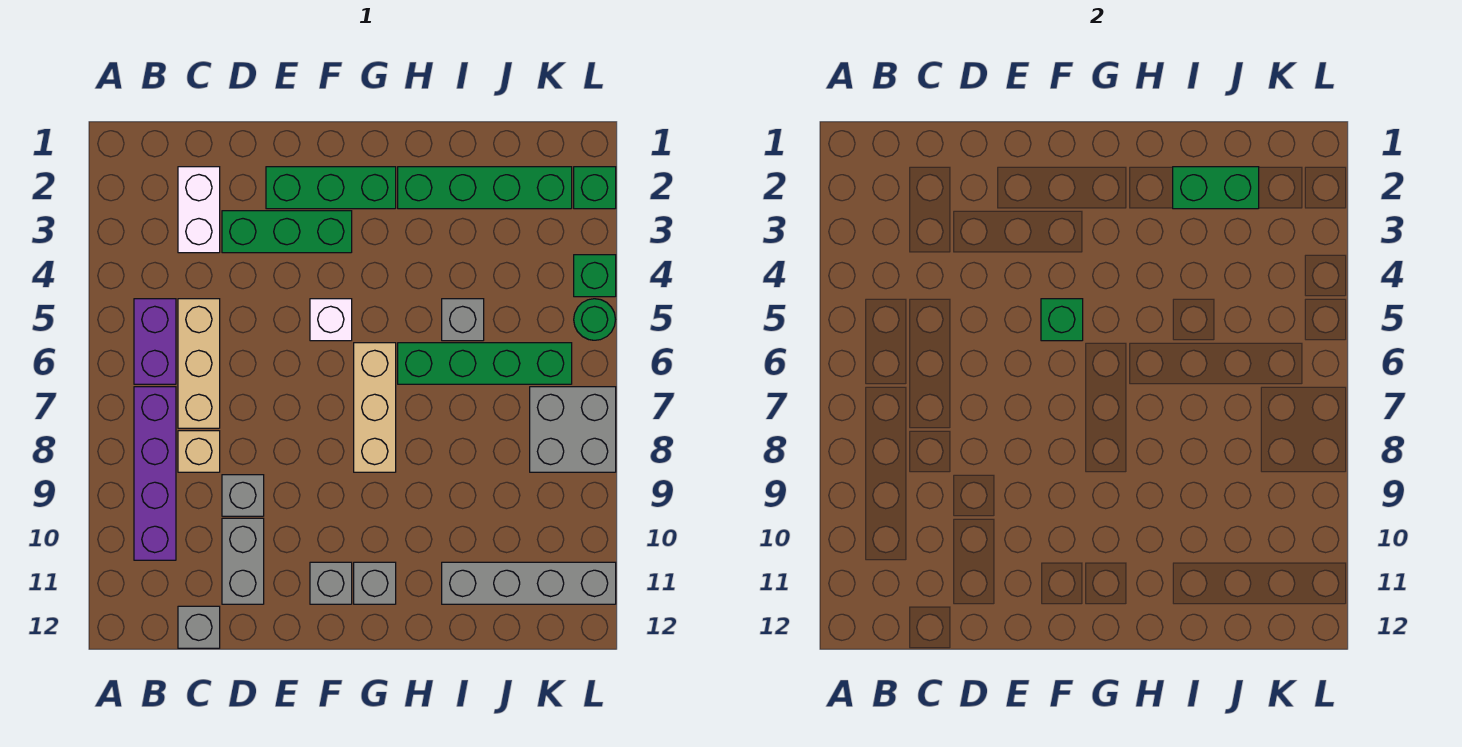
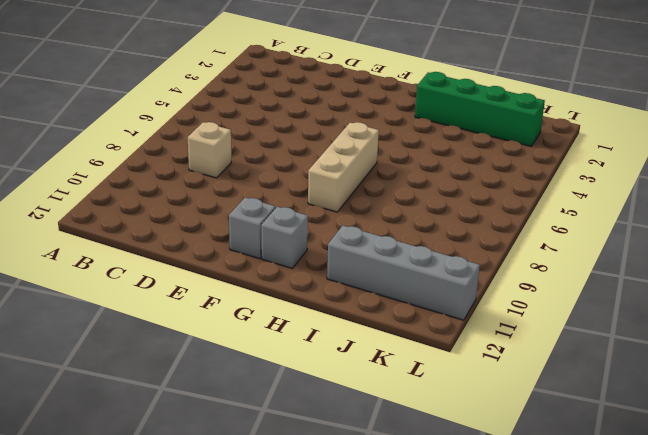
none -> purple brick B5:B6 level 1
none -> purple brick B7:B10 level 1
none -> white brick C2:C3 level 1

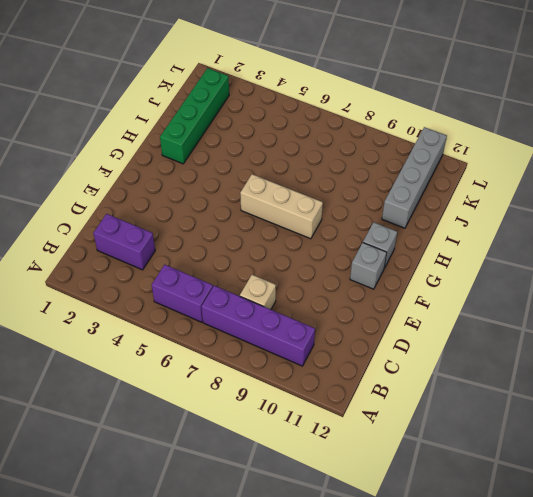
purple brick C2:C3 level 1 -> white brick C2:C3 level 1
none -> tan brick C5:C7 level 1
none -> grey brick C12 level 1
none -> green brick D3:F3 level 1

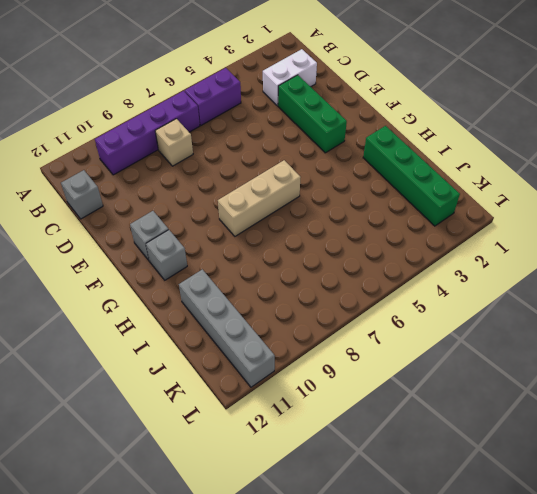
none -> tan brick C5:C7 level 1
none -> grey brick D9 level 1
none -> grey brick D10:D11 level 1

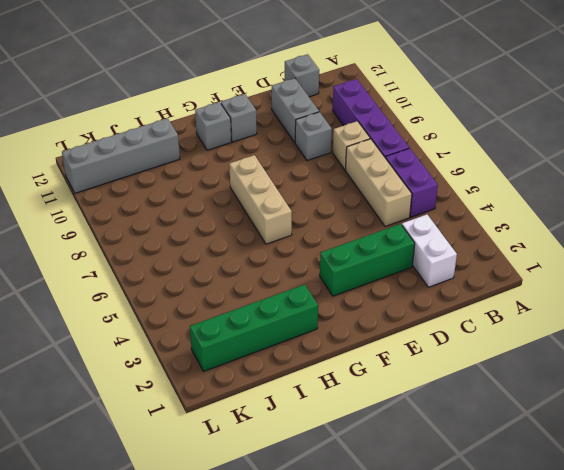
none -> green brick E2:G2 level 1
none -> white brick F5 level 1
none -> green brick H6:K6 level 1

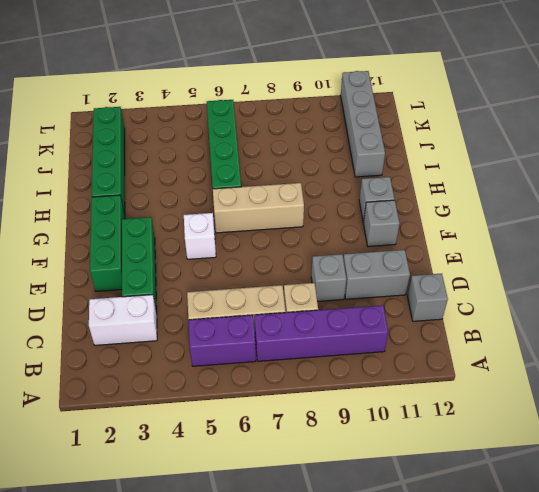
none -> grey brick I5 level 1
none -> grey brick K7:L8 level 1
none -> green brick L2 level 1

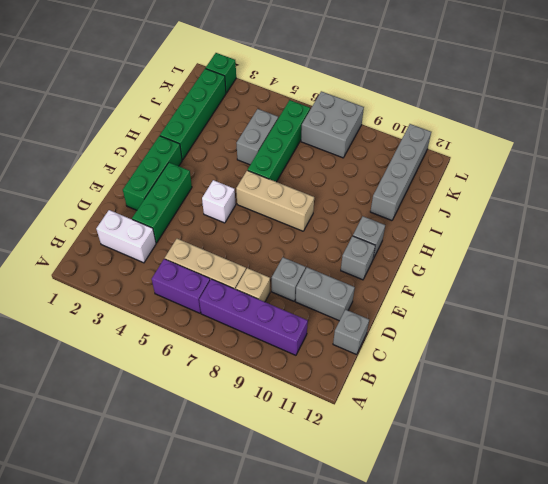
grey brick I5:J5 level 1 -> grey brick I5 level 1
none -> green brick L4 level 1
none -> green round brick L5 level 1
none -> green brick F5 level 2

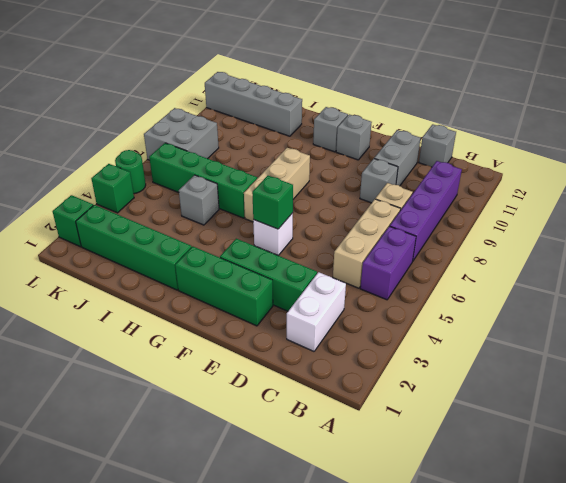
none -> green brick I2:J2 level 2

